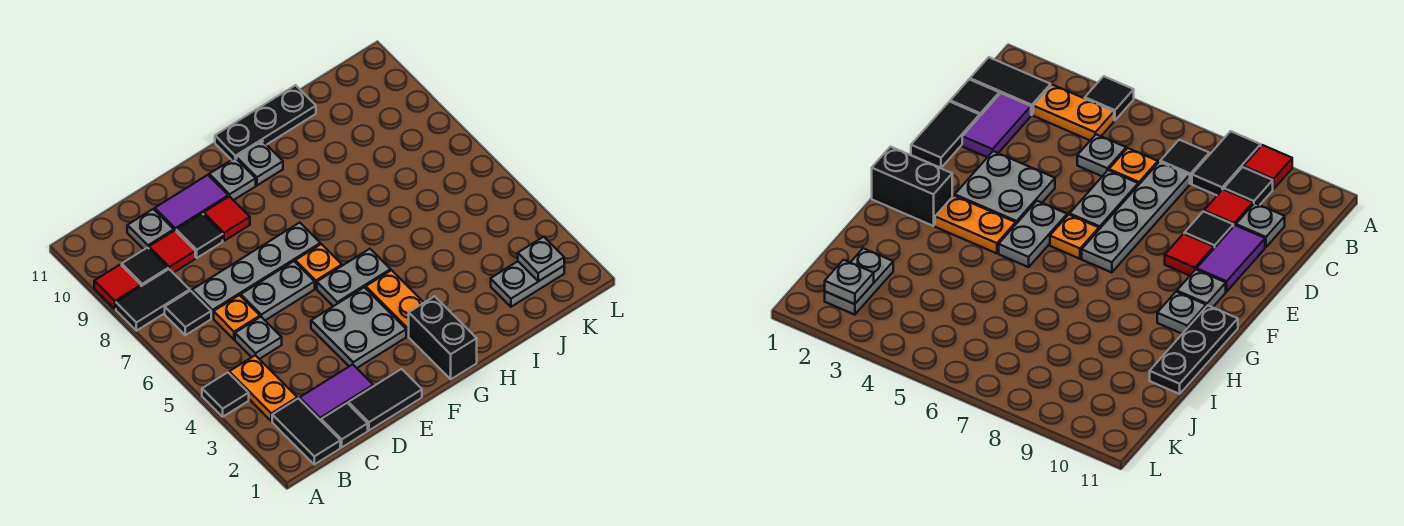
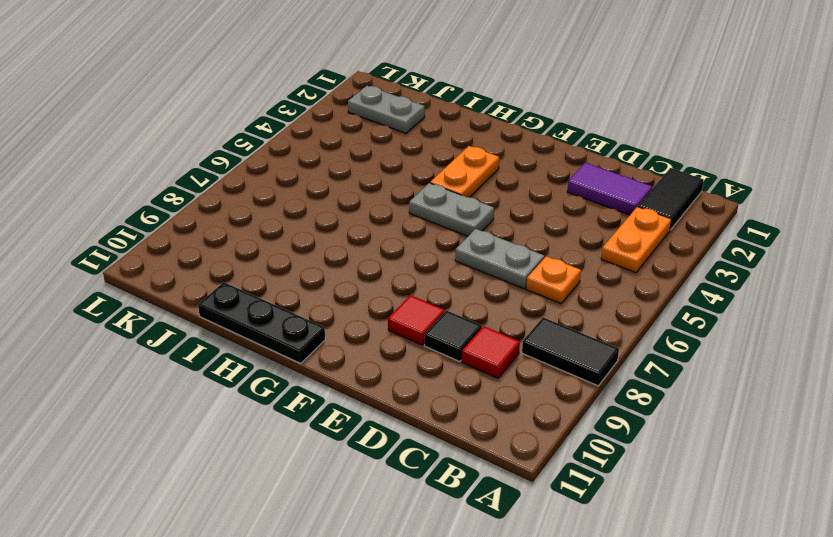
none -> black tile A4 level 1
none -> red tile A9 level 1
none -> black tile B7 level 1

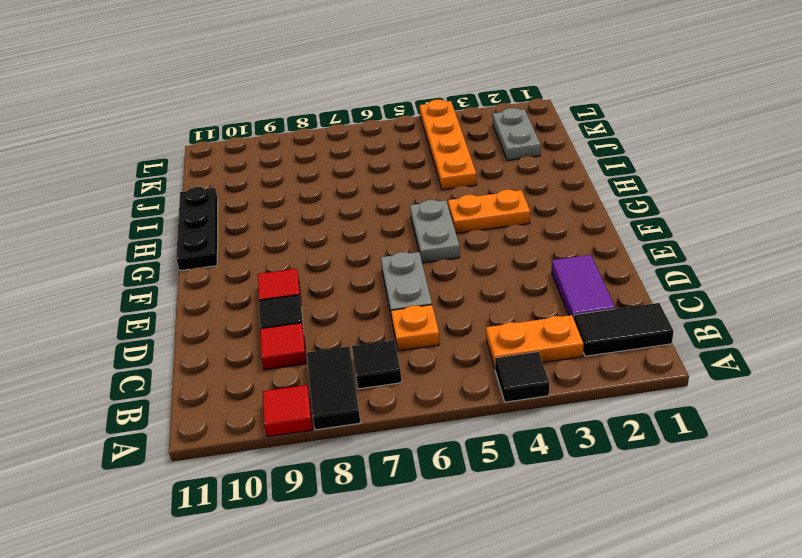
orange plate I4:L4 level 1 -> none
none -> black tile B9 level 1
none -> black tile C1 level 1
none -> grey plate C5 level 1

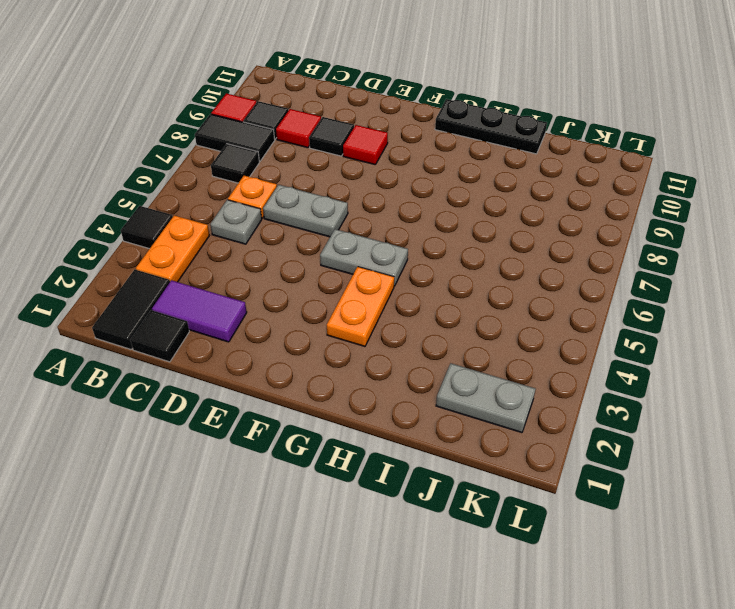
none -> grey plate C7:F7 level 1
none -> grey plate C10 level 1
none -> black tile D1:E1 level 1

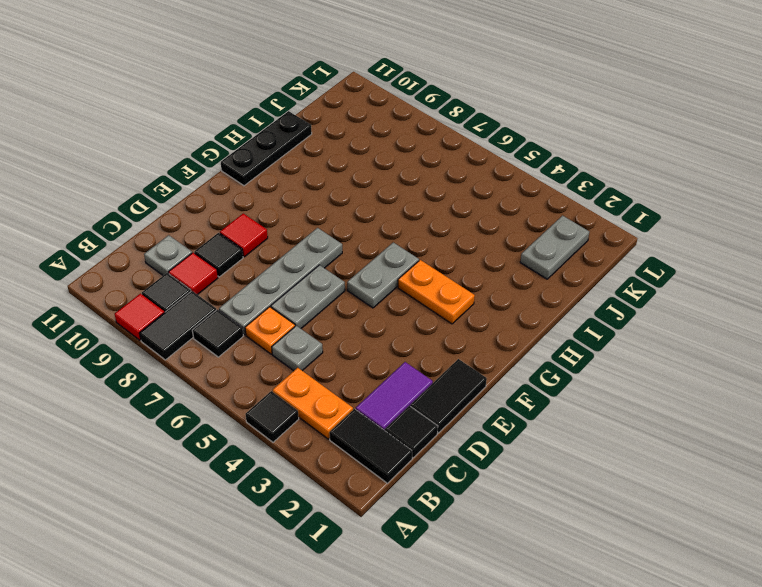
none -> purple tile D10:E10 level 1
none -> grey plate E3:F4 level 1
none -> orange plate F6 level 1

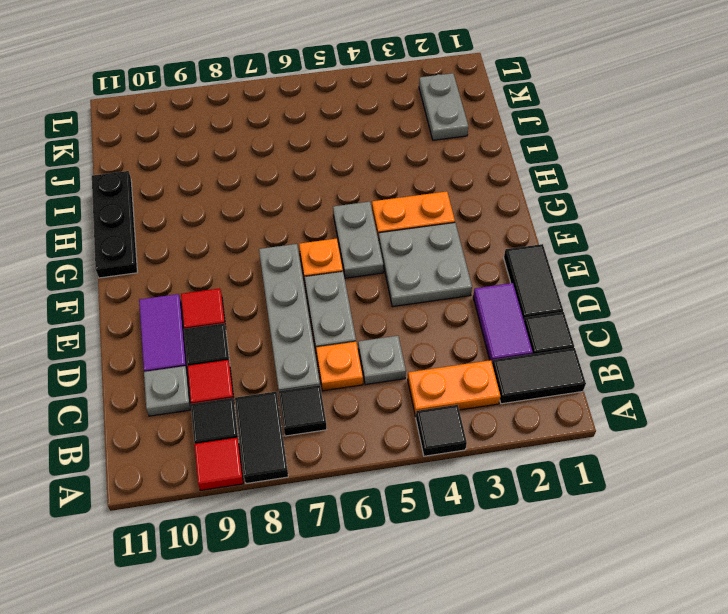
none -> grey plate F10 level 1
none -> black brick G1:G2 level 1
none -> grey plate G10 level 1

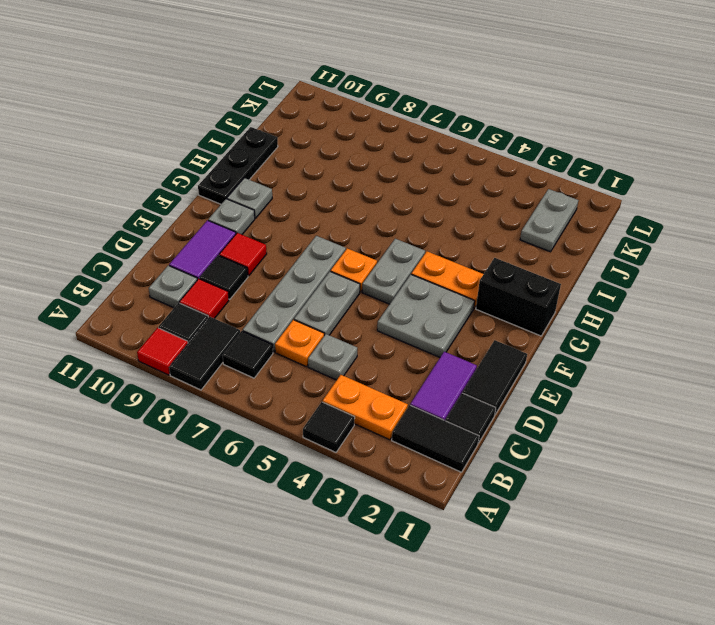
none -> grey plate K2 level 2

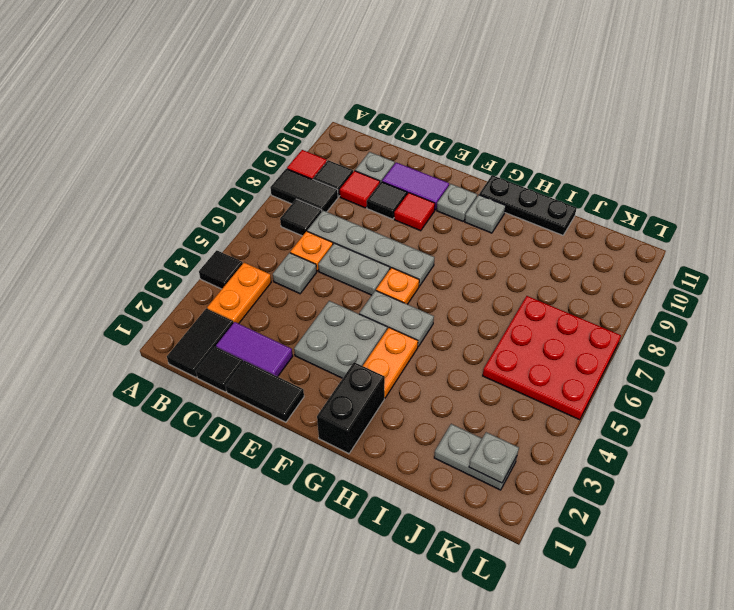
red plate J5:L7 level 1 -> none

